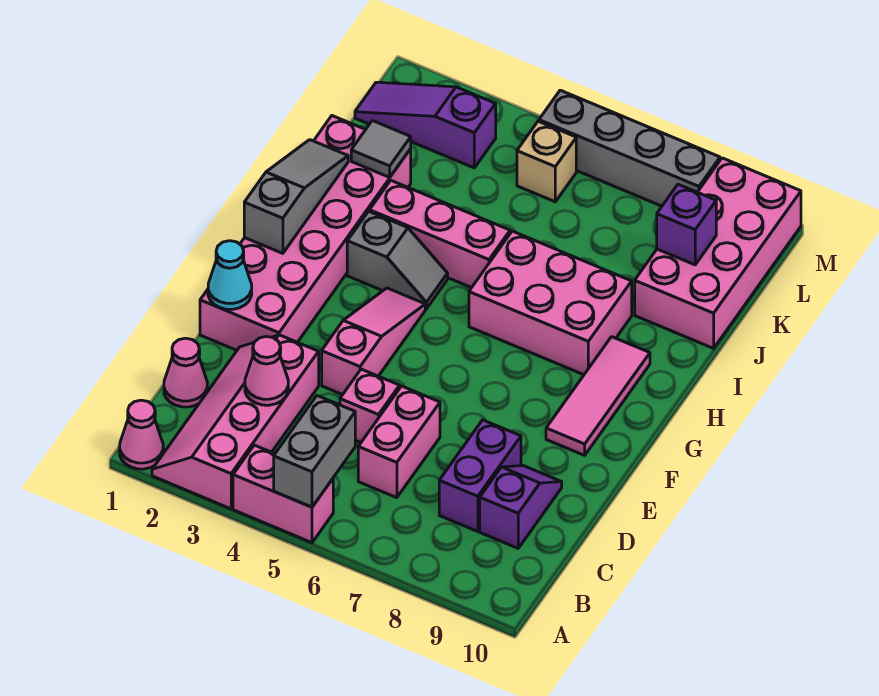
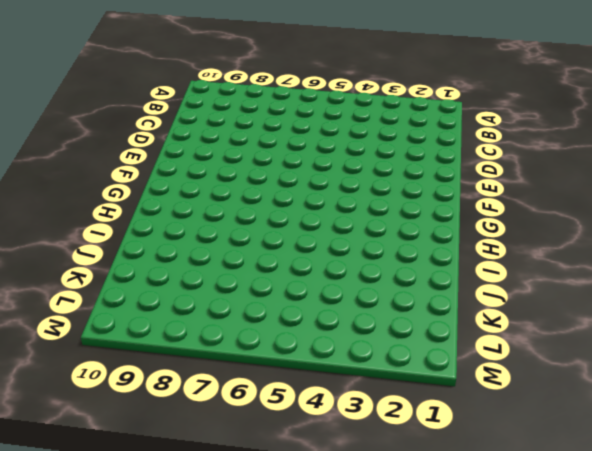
none -> pink cone A1 level 1
none -> pink slope A2:D3 level 1 top 3
none -> pink brick A4:A5 level 1

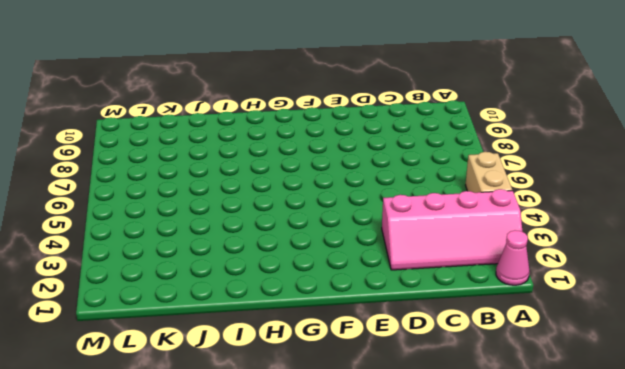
tan brick A4:A5 level 1 -> pink brick A4:A5 level 1
none -> pink cone C1 level 1
none -> pink brick C6:D6 level 1
none -> purple brick C8:D8 level 1

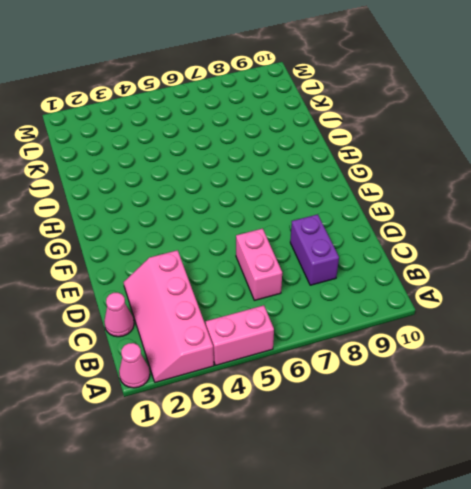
none -> purple slope C9:D9 level 1 top C
none -> pink brick D5 level 1
none -> pink brick E1:J2 level 1

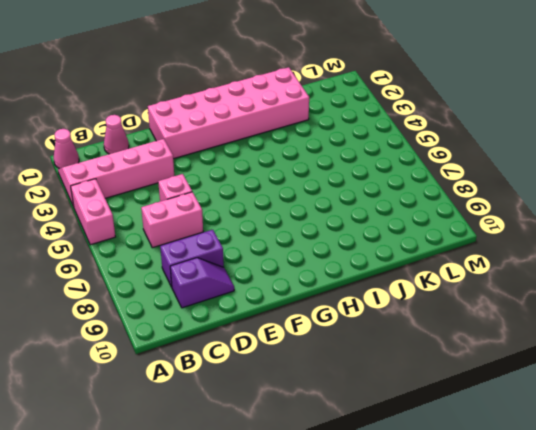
none -> pink slope E4:G4 level 1 top E
none -> pink tile F9:H9 level 1
none -> grey slope H3:H4 level 1 top 3

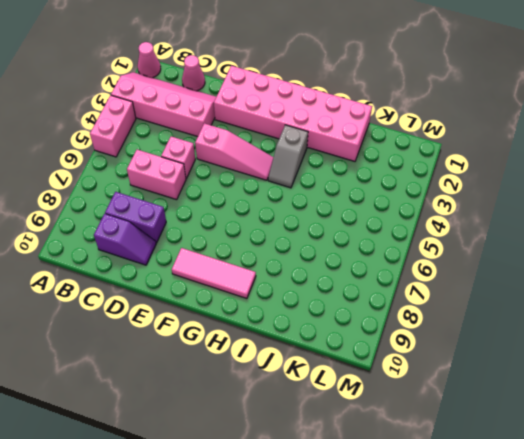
none -> pink brick H6:I8 level 1
none -> pink brick I3:I5 level 1
none -> pink brick J9:M10 level 1

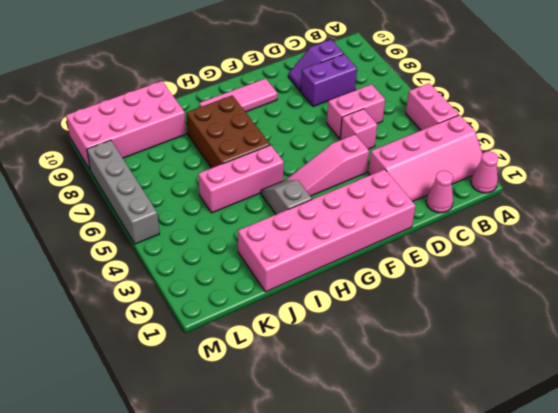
pink brick H5:J5 level 1 -> pink brick I3:I5 level 1
brown brick H6:I8 level 1 -> pink brick H6:I8 level 1
none -> purple slope L1:L3 level 1 top 3
none -> tan brick L5 level 1
none -> grey brick A5:B5 level 2

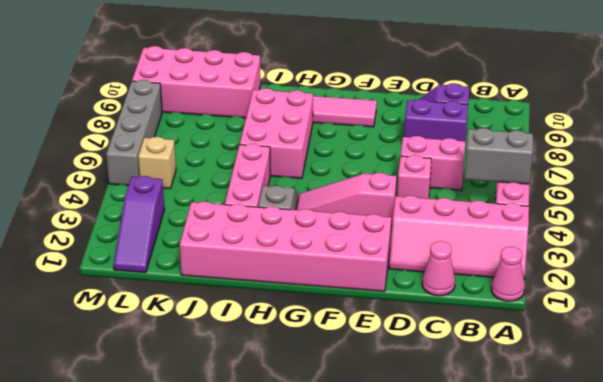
none -> pink cone C3 level 2
none -> cyan cone E1 level 2
none -> grey slope G1:I1 level 2 top G

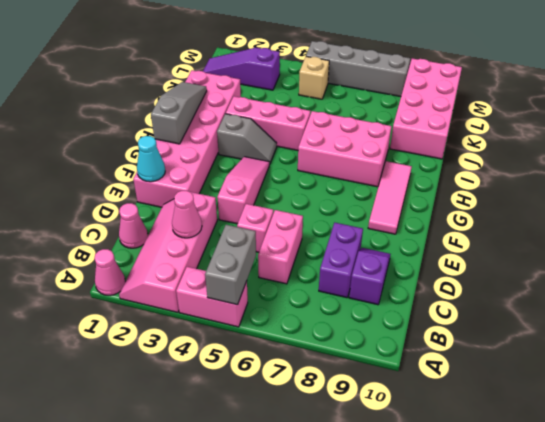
none -> grey tile J2 level 2
none -> purple brick K9 level 2

